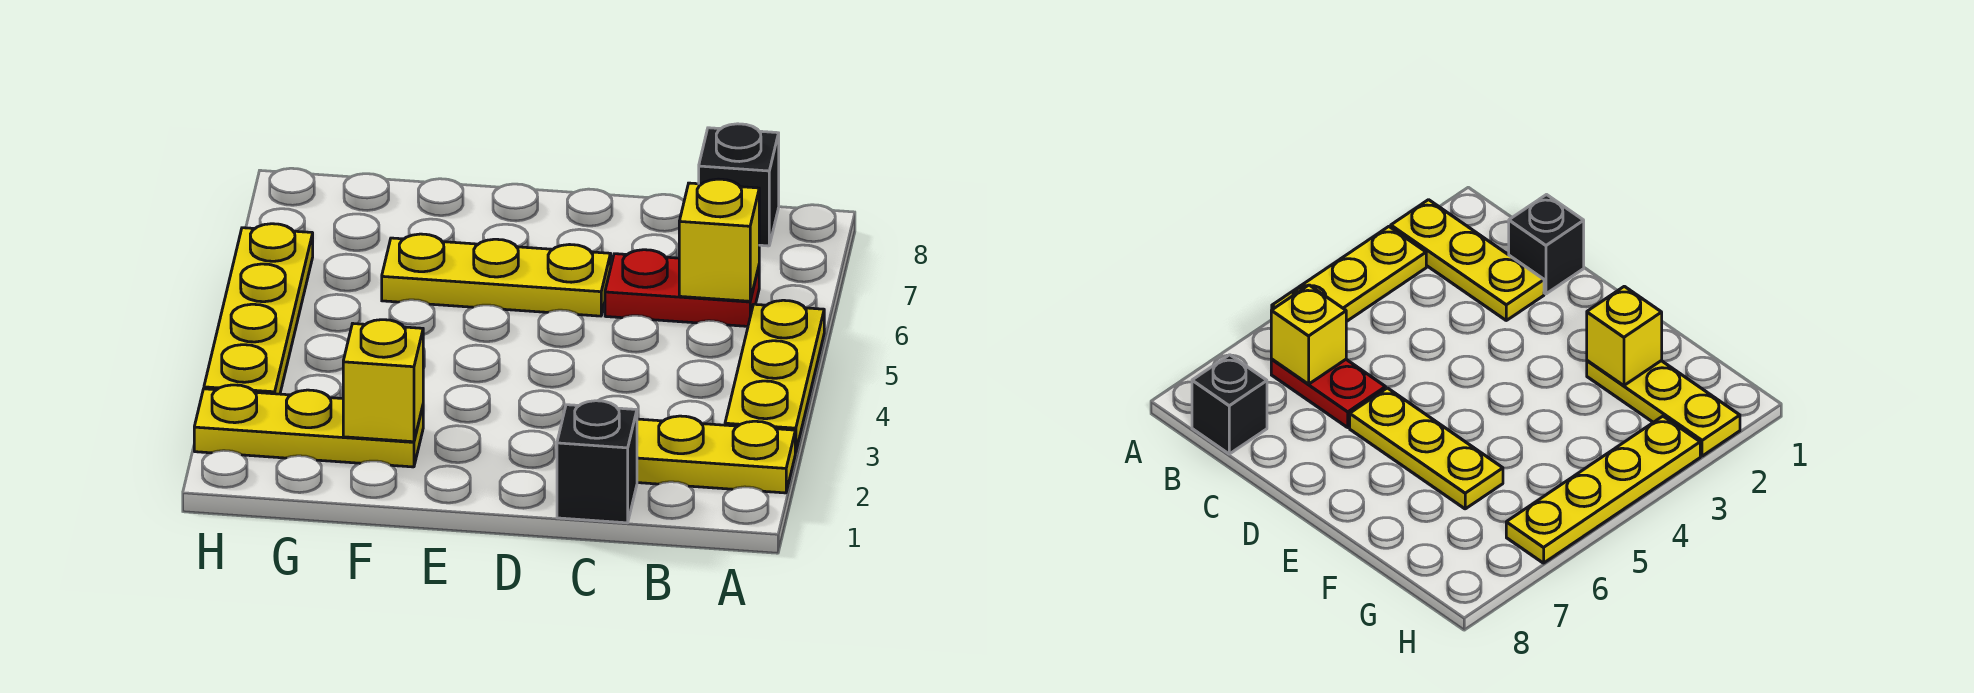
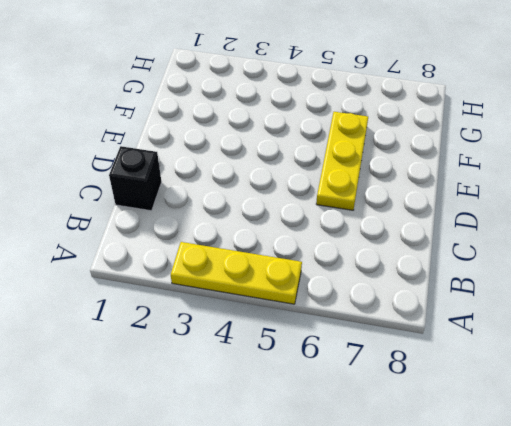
none -> yellow plate A2:C2 level 1
none -> red plate B6:C6 level 1

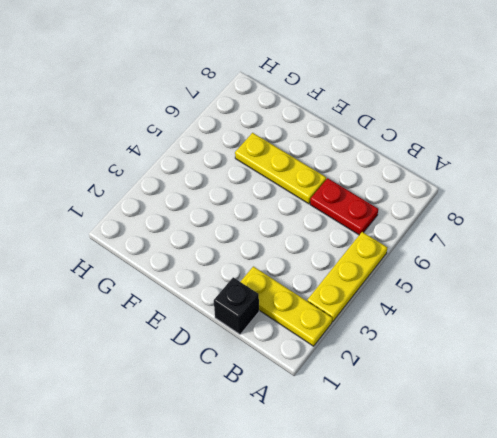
none -> black brick B8 level 1
none -> yellow plate F2:H2 level 1

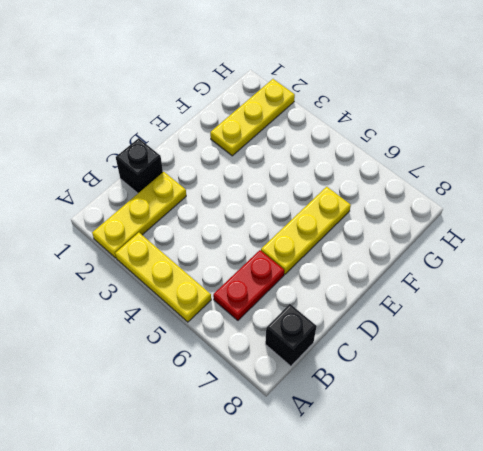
none -> yellow plate H3:H6 level 1
none -> yellow brick B6 level 2

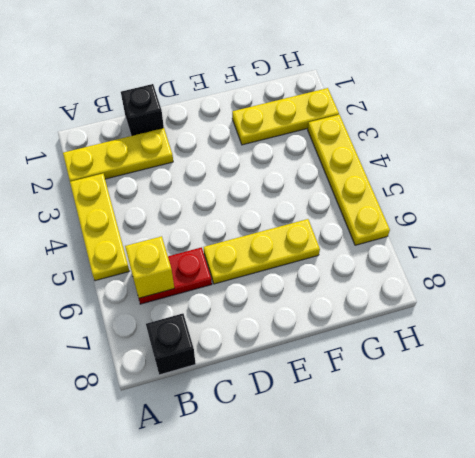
none -> yellow brick F2 level 2

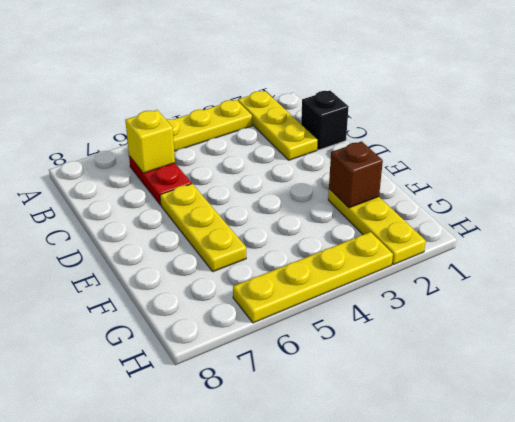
brown brick F2 level 2 -> yellow brick F2 level 2
none -> black brick B8 level 1

